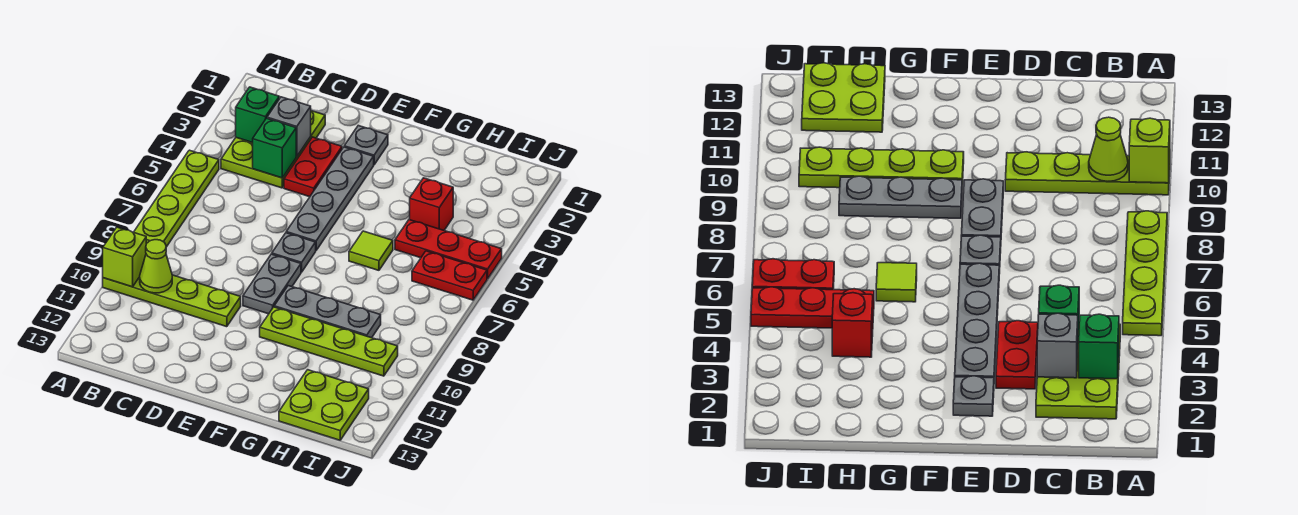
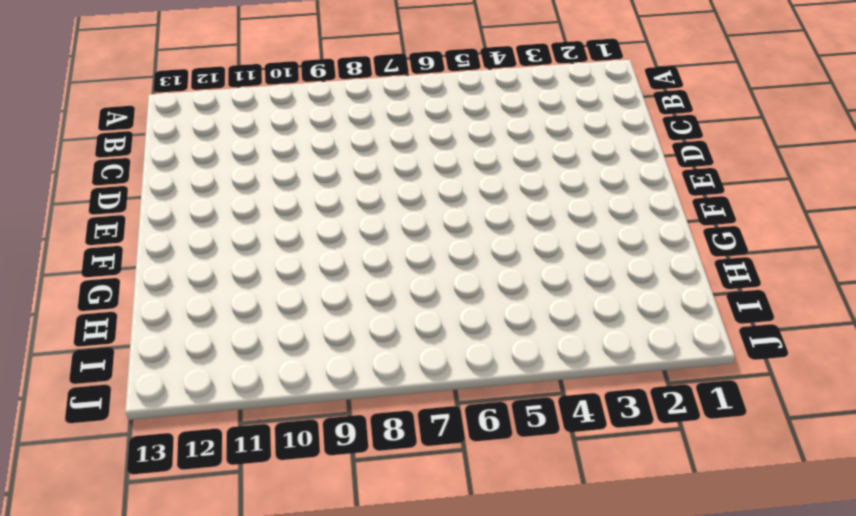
none -> lime plate A5:A8 level 1
none -> lime plate A10:D10 level 1
none -> lime plate B2:C4 level 1

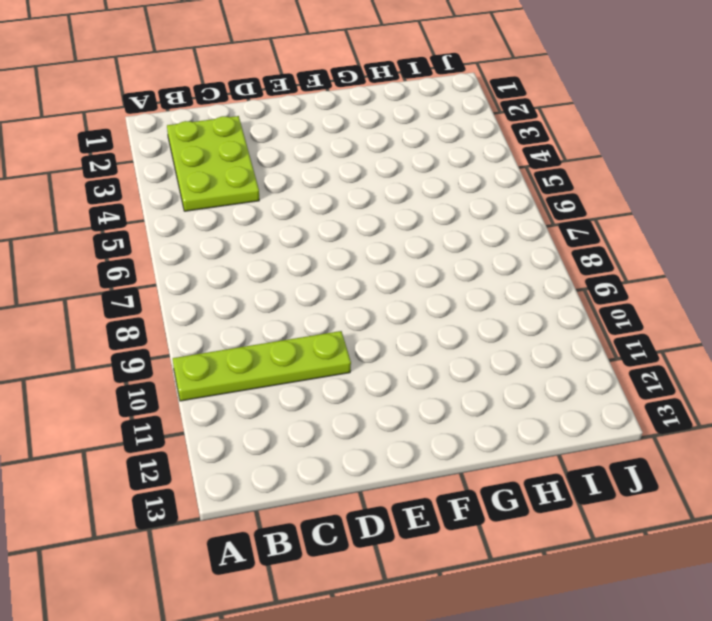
none -> lime plate A5:A8 level 1
none -> red plate D3:D4 level 1
none -> grey plate E2 level 1

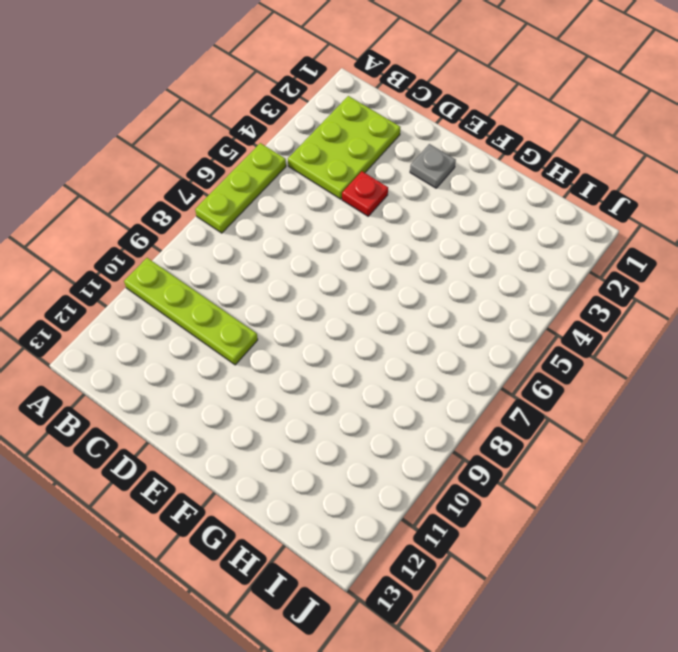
lime plate A5:A7 level 1 -> lime plate A5:A8 level 1
red plate D4 level 1 -> red plate D3:D4 level 1
none -> grey plate E3:E6 level 1
none -> grey plate E7 level 1
none -> grey plate E8:E9 level 1

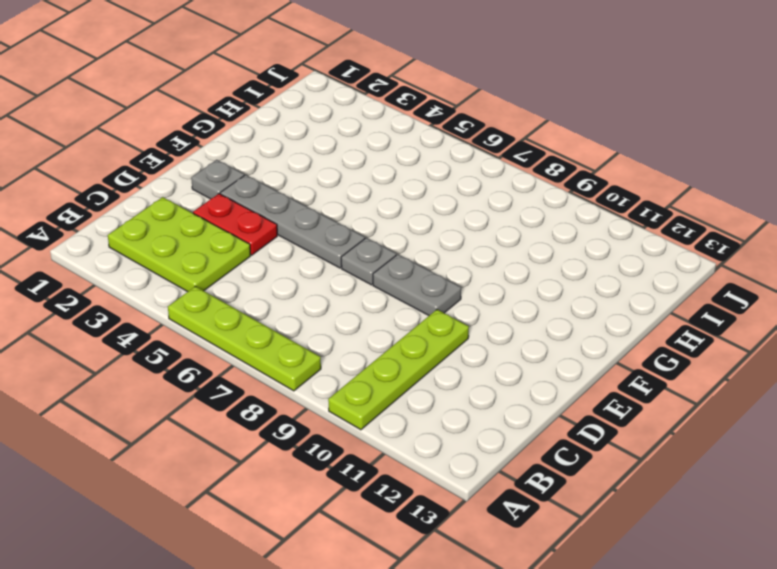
none -> grey plate F9:H9 level 1
none -> lime plate F10:I10 level 1
none -> lime tile G6 level 1

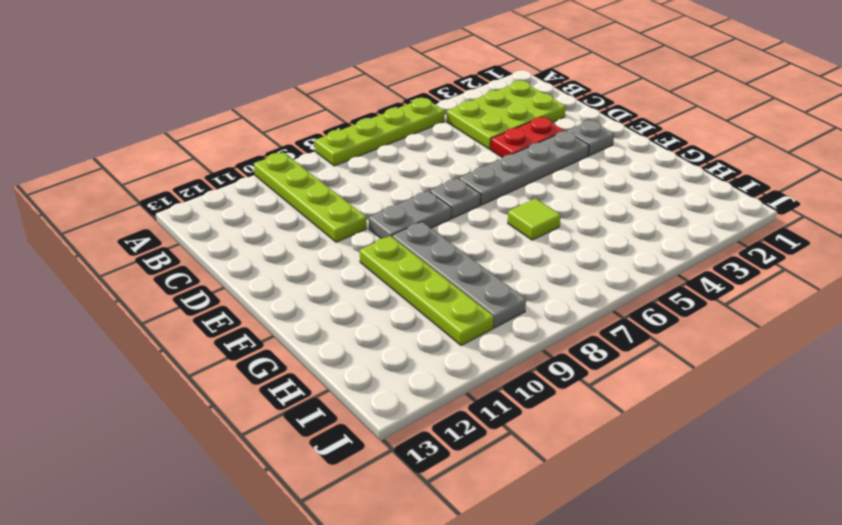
grey plate F9:I9 level 1 -> grey plate F9:H9 level 1
none -> red brick H4 level 1
none -> red plate H5:J5 level 1
none -> lime plate H12:I13 level 1

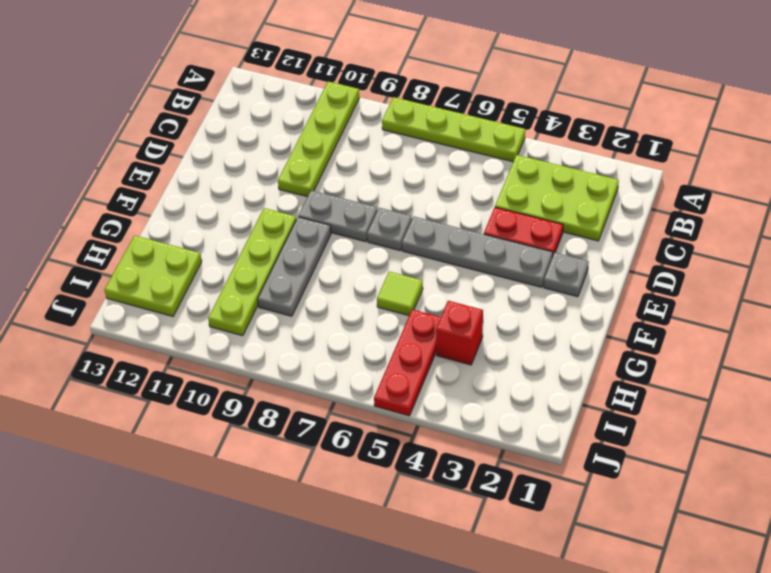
none -> red plate I6:J6 level 1
none -> lime brick A10 level 2
none -> green brick B3 level 2

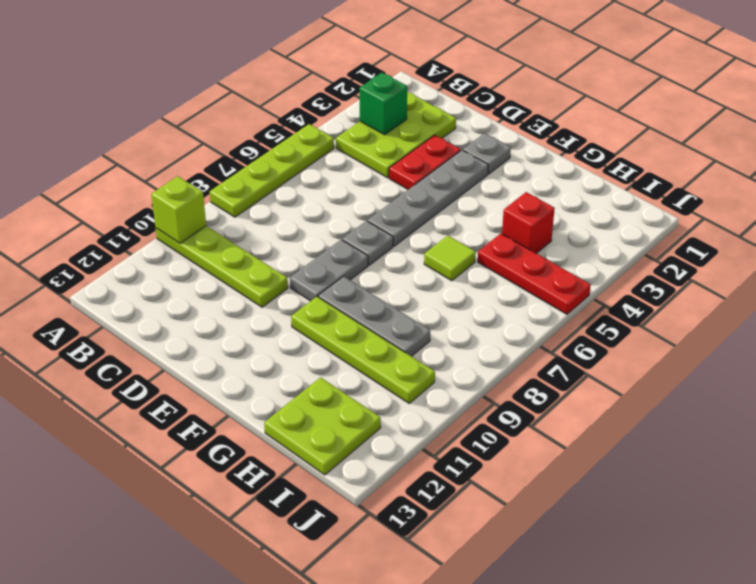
none -> red plate I6:J6 level 1
none -> lime cone B10 level 2
none -> grey brick C3 level 2

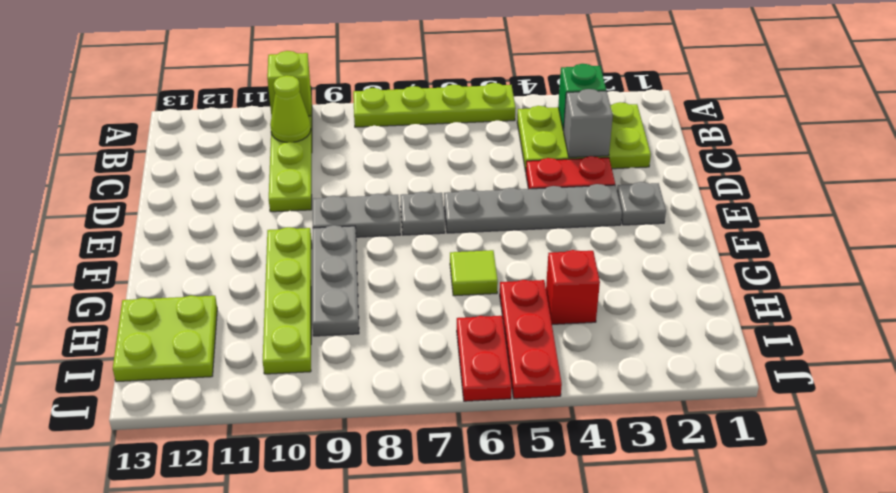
none -> green brick C4 level 2

